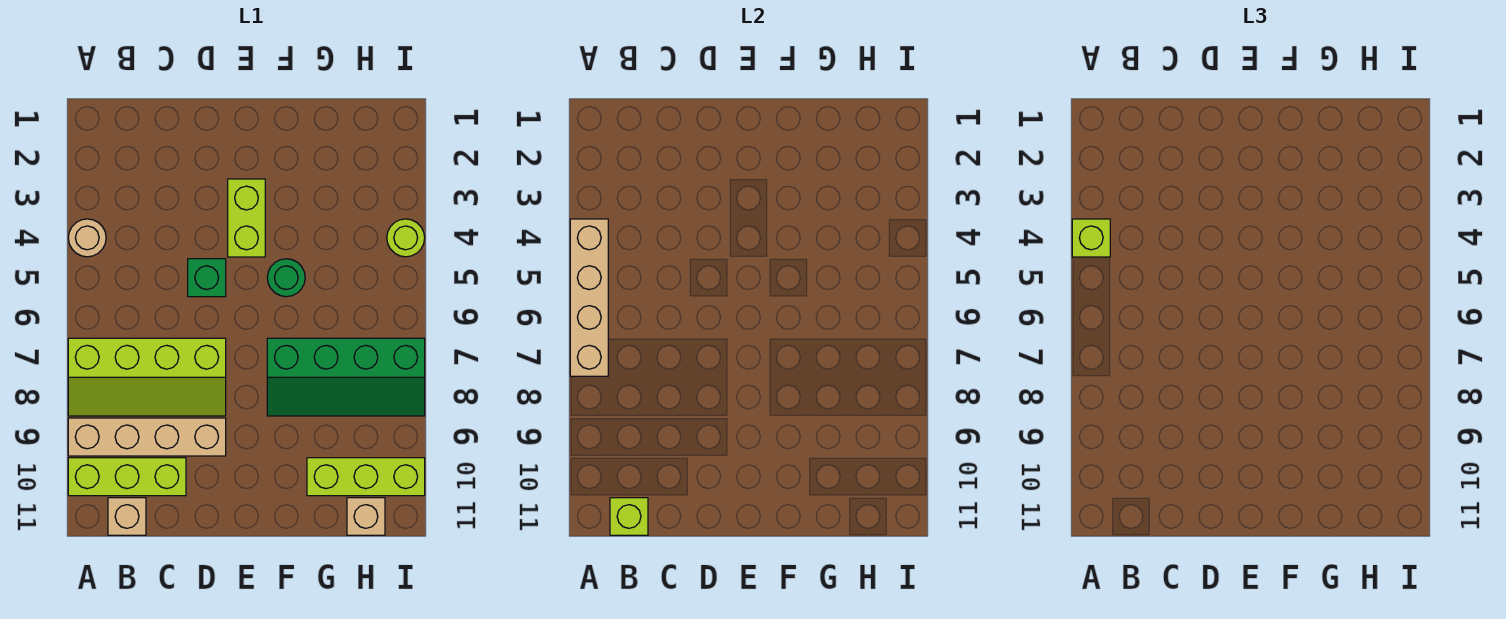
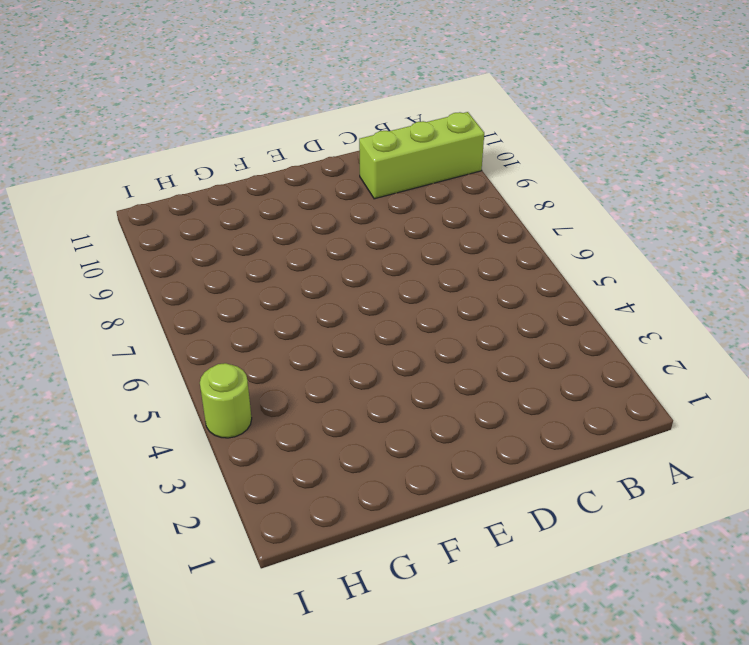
none -> tan round brick A4 level 1
none -> lime slope A7:D8 level 1 top 7
none -> tan brick A9:D9 level 1

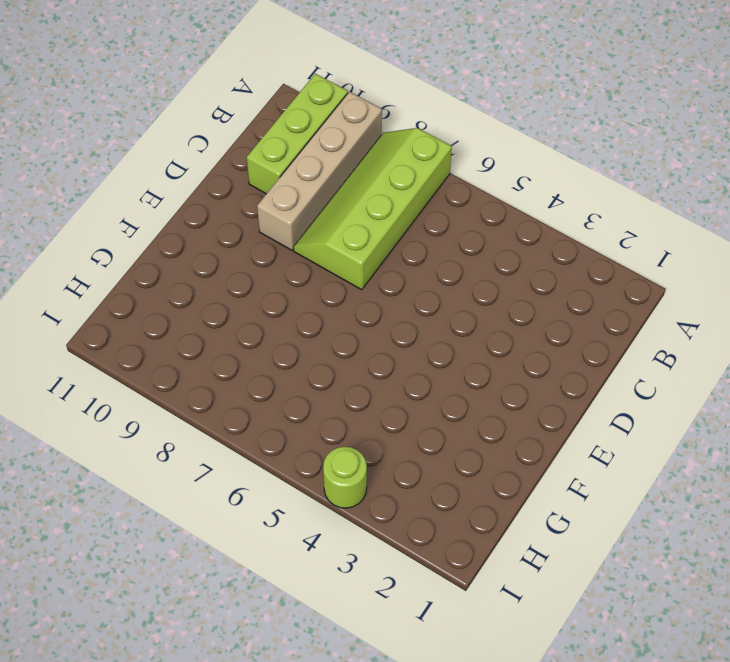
none -> tan round brick A4 level 1
none -> tan brick B11 level 1
none -> green brick D5 level 1

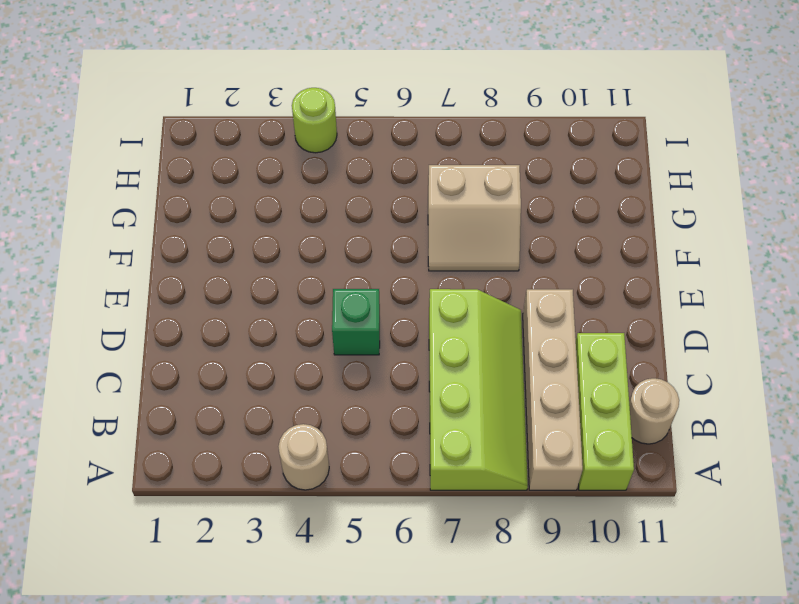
tan round brick B11 level 1 -> tan brick B11 level 1
tan slope F7:G8 level 1 top G -> green slope F7:I8 level 1 top 7
none -> lime brick E3:E4 level 1
none -> green round brick F5 level 1
none -> lime brick G10:I10 level 1

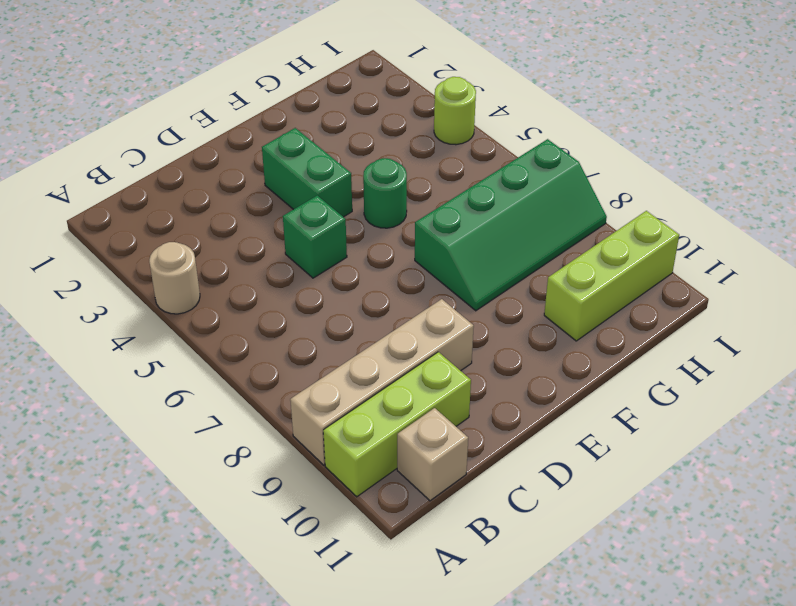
green brick E3:E4 level 1 -> lime brick E3:E4 level 1
none -> lime slope A7:D8 level 1 top 7
none -> tan brick H11 level 1
none -> tan brick A4:A7 level 2

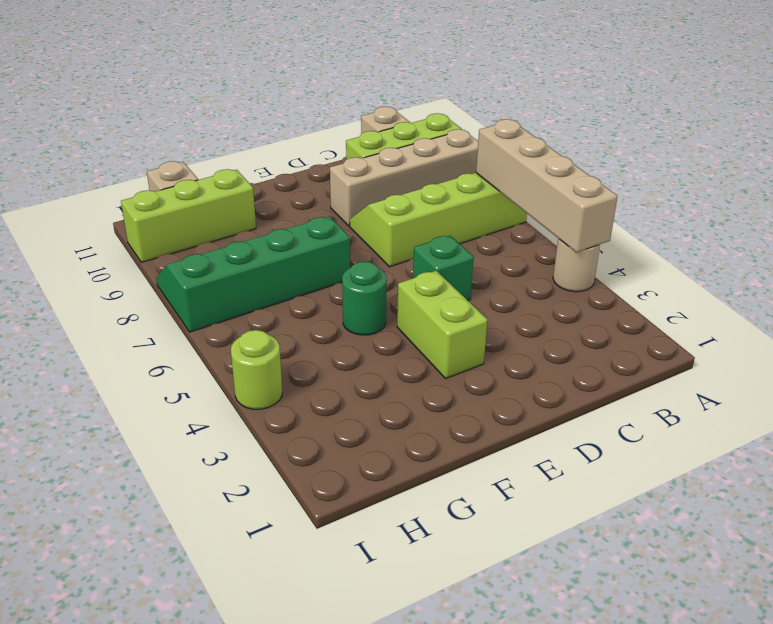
none -> lime brick B11 level 2
none -> lime brick A4 level 3

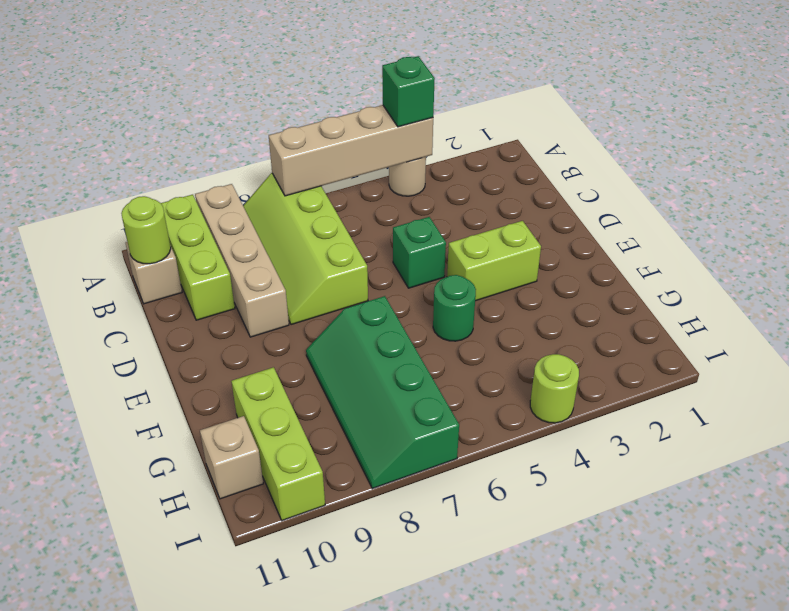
green brick A4 level 3 -> lime brick A4 level 3
lime round brick B11 level 2 -> lime brick B11 level 2

